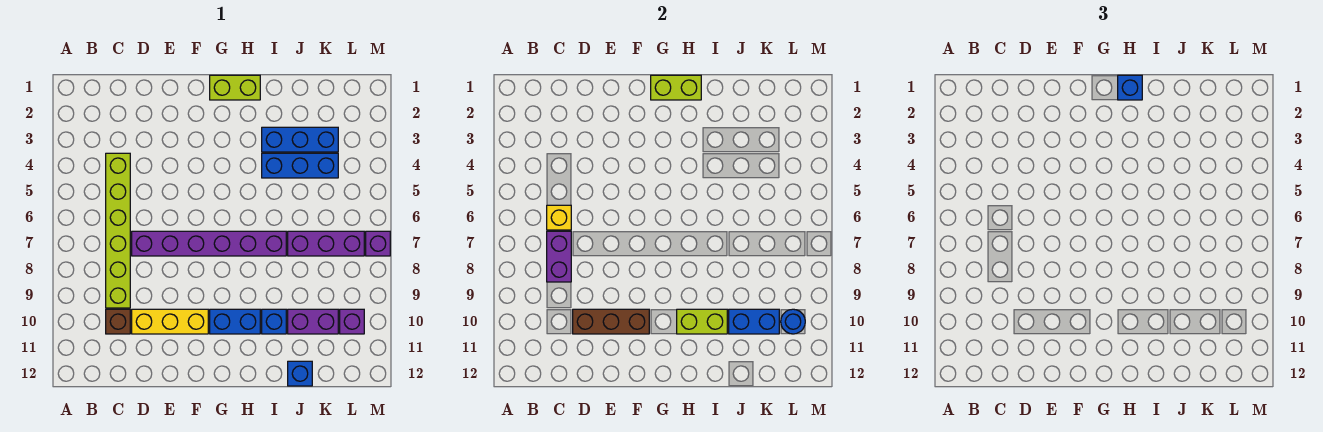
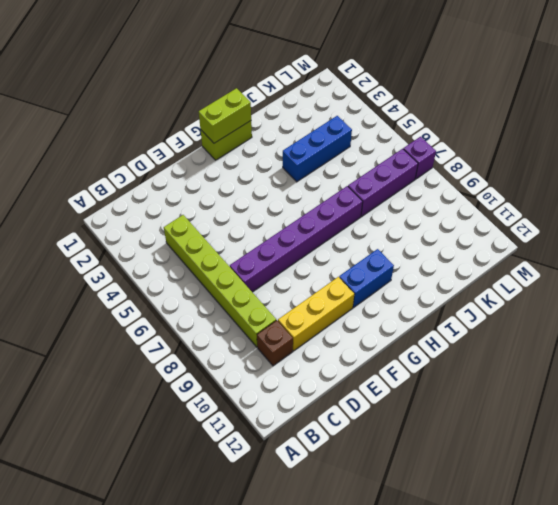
none -> blue brick I3:K3 level 1
none -> blue brick I10 level 1
none -> purple brick J10:K10 level 1

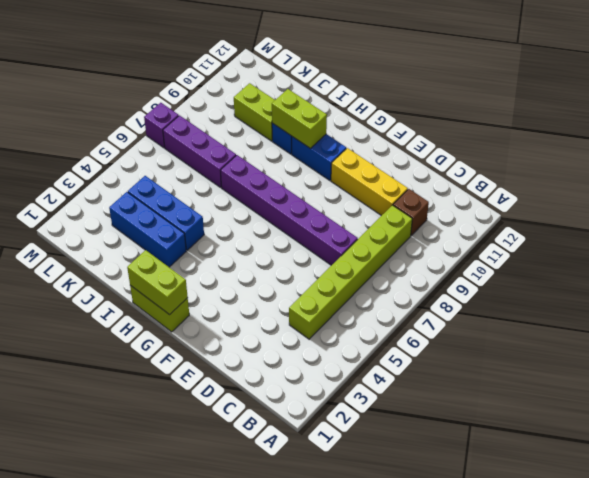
lime brick J10:K10 level 1 -> purple brick J10:K10 level 1
none -> blue brick J12 level 1
none -> purple brick L10 level 1
none -> yellow brick C6 level 2

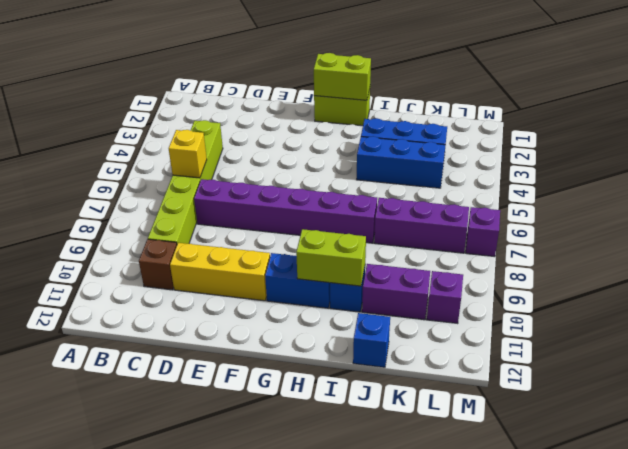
none -> purple brick C7:C8 level 2
none -> brown brick D10:F10 level 2
none -> blue brick J10:K10 level 2

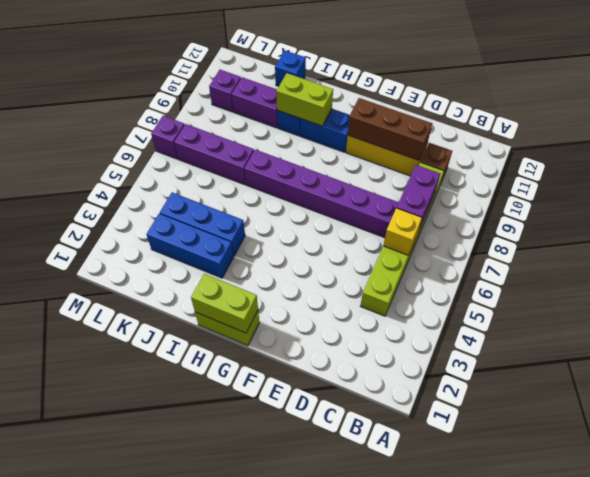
none -> blue brick J10:K10 level 2
none -> blue round brick L10 level 2
none -> blue brick H1 level 3

